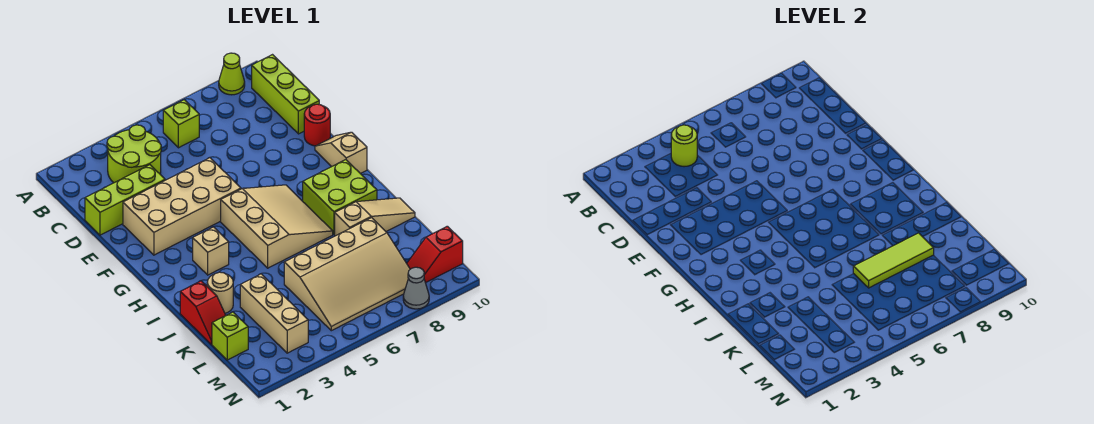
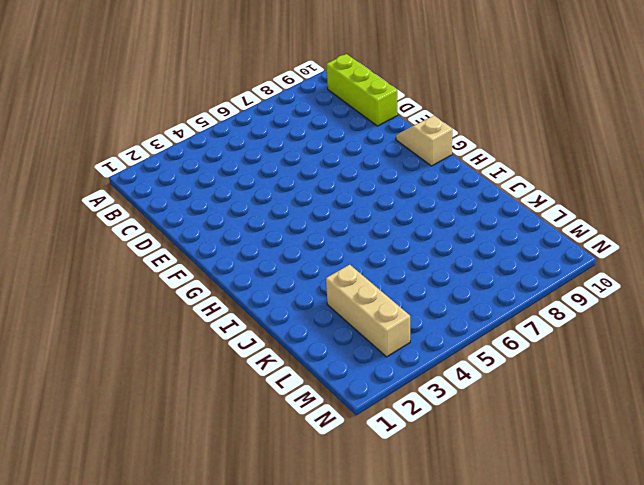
none -> lime cone A9 level 1
none -> lime round brick B3:C4 level 1
none -> lime brick B6 level 1

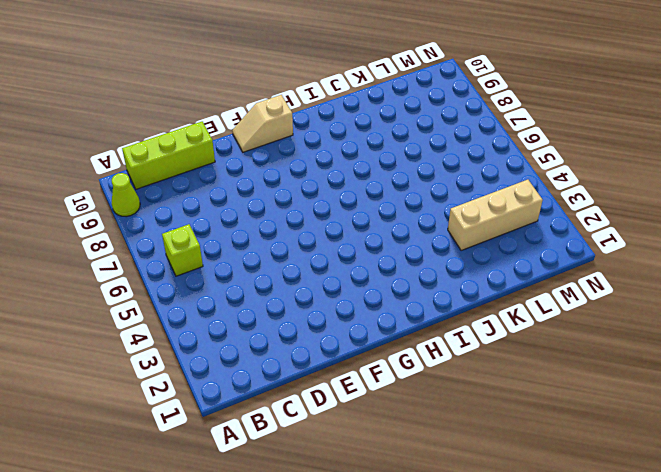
none -> lime round brick B3:C4 level 1
none -> lime brick D1:D3 level 1
none -> tan brick E2:F5 level 1

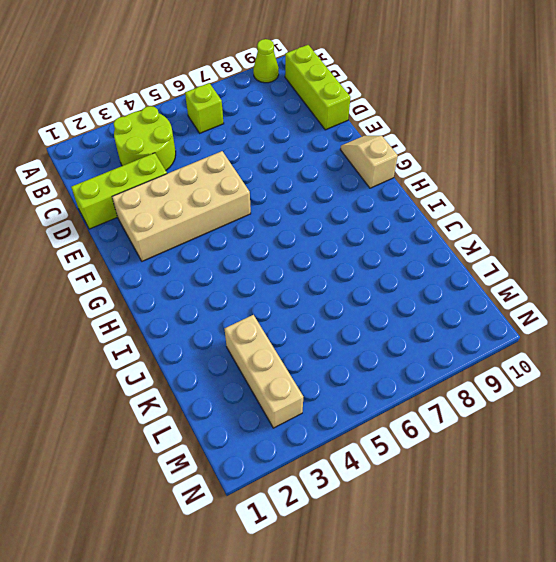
none -> red round brick E10 level 1
none -> tan slope G5:I7 level 1 top 5
none -> tan brick H3 level 1

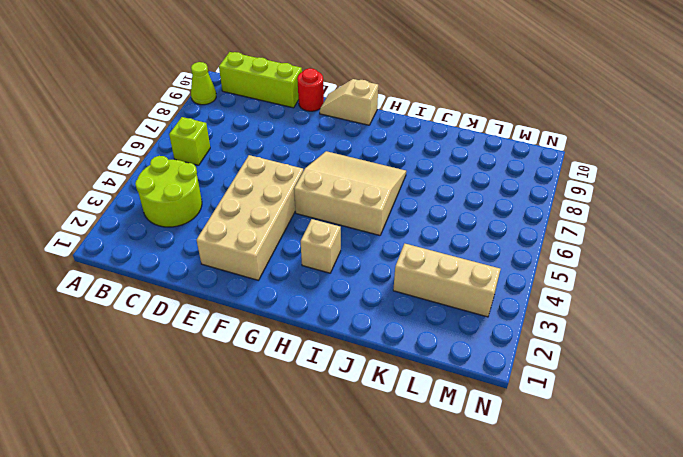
none -> lime brick D1:D3 level 1
none -> lime brick H8:I9 level 1
none -> red slope J1:K1 level 1 top J

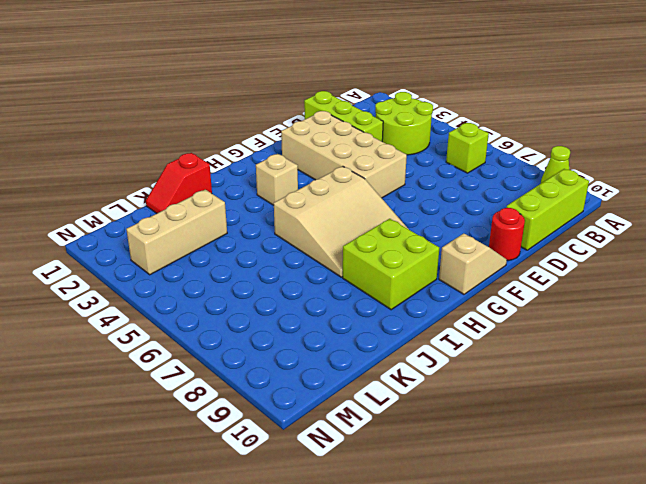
none -> tan round brick J2 level 1
none -> tan slope J8:J10 level 1 top 8
none -> tan slope K5:M8 level 1 top K

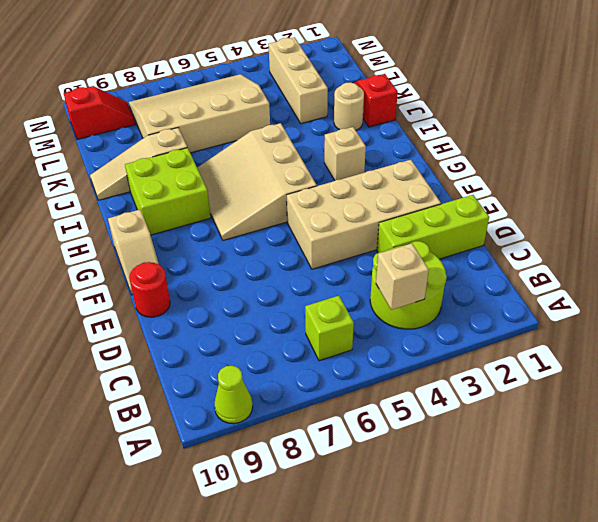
tan brick B4 level 2 -> lime round brick B4 level 2
none -> lime brick B10:D10 level 1
none -> lime brick L1 level 1
none -> grey cone N8 level 1

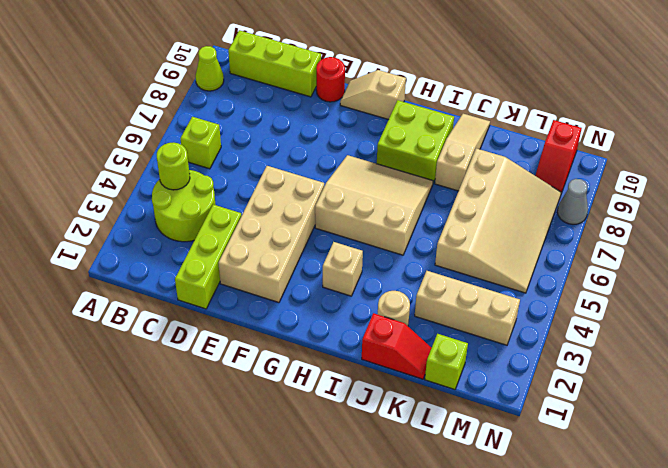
none -> lime tile K6:K8 level 2

